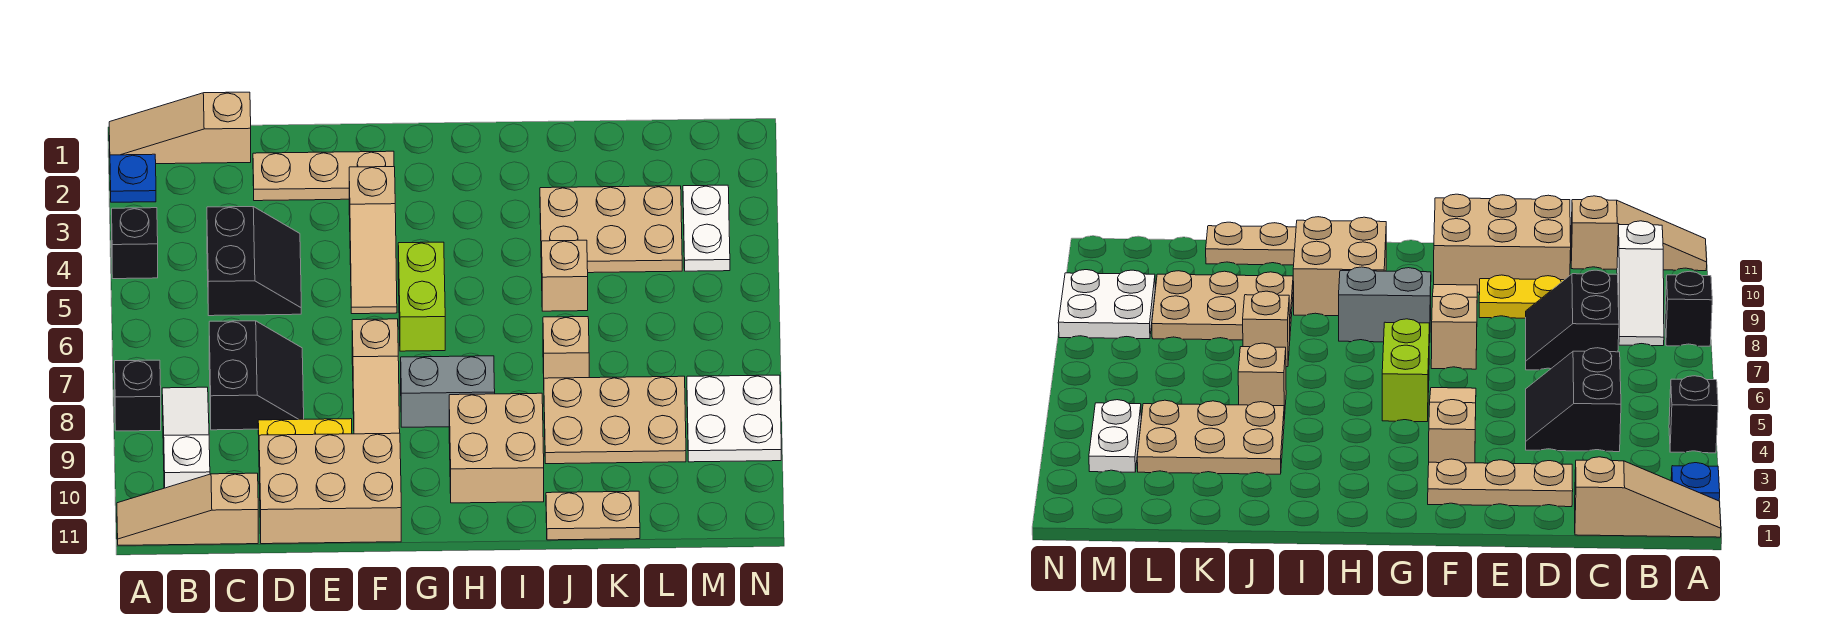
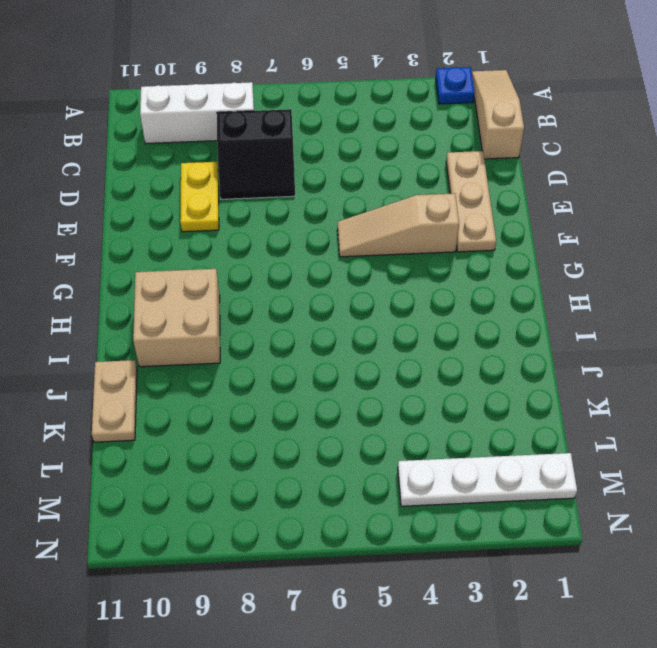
white brick B8:B10 level 1 -> white slope B8:B10 level 1 top 10
white plate M1:M4 level 1 -> white plate M3:M4 level 1
none -> black brick A4 level 1
none -> black brick A8 level 1
none -> tan slope A11:C11 level 1 top C

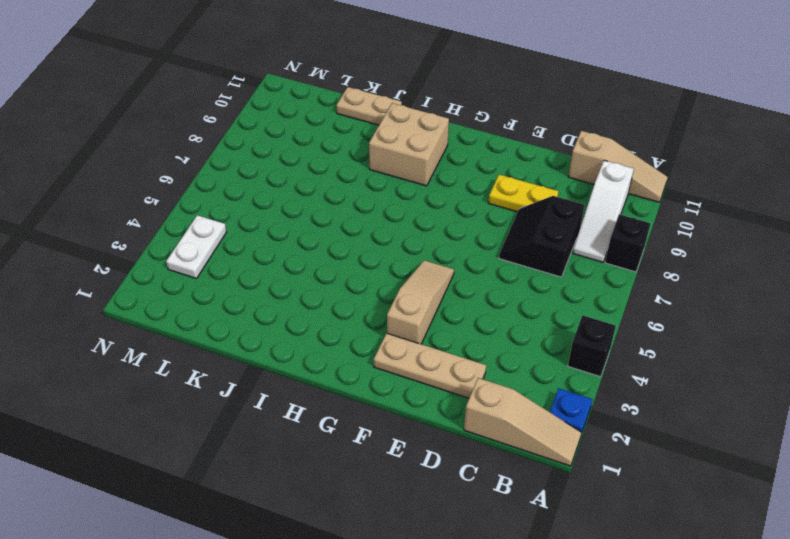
none -> black slope C4:D5 level 1 top C
none -> tan brick D10:F11 level 1
none -> tan slope F7:F9 level 1 top 7

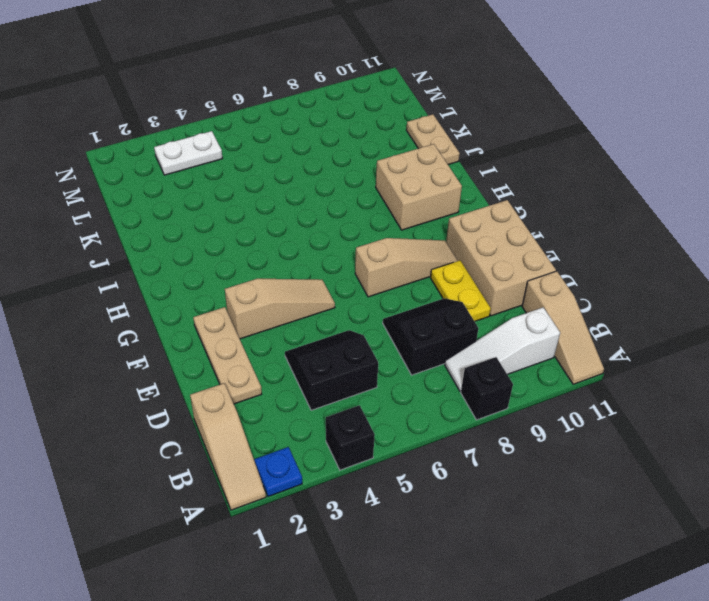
none -> lime brick G5:G6 level 1
none -> grey brick G8:H8 level 1
none -> tan plate J3:L4 level 1

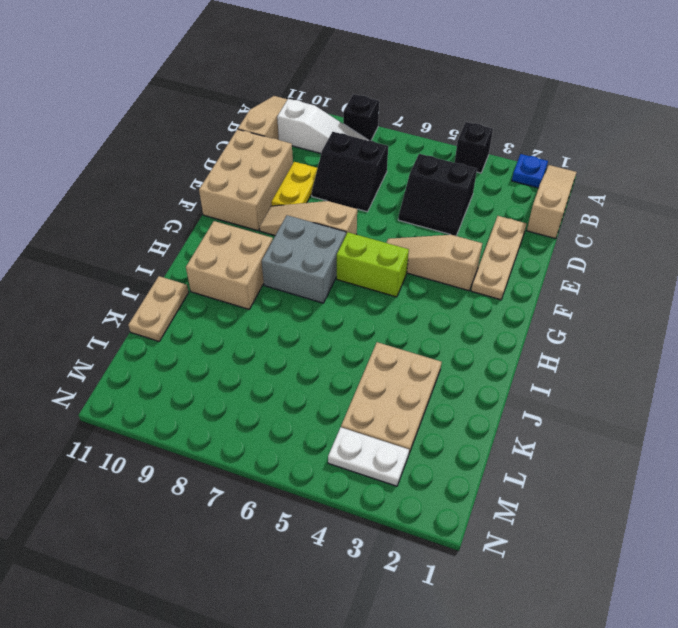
grey brick G7:H8 level 1 -> grey brick G8:H8 level 1
none -> tan brick J5 level 1
none -> tan brick J7 level 1
none -> tan plate J8:L9 level 1

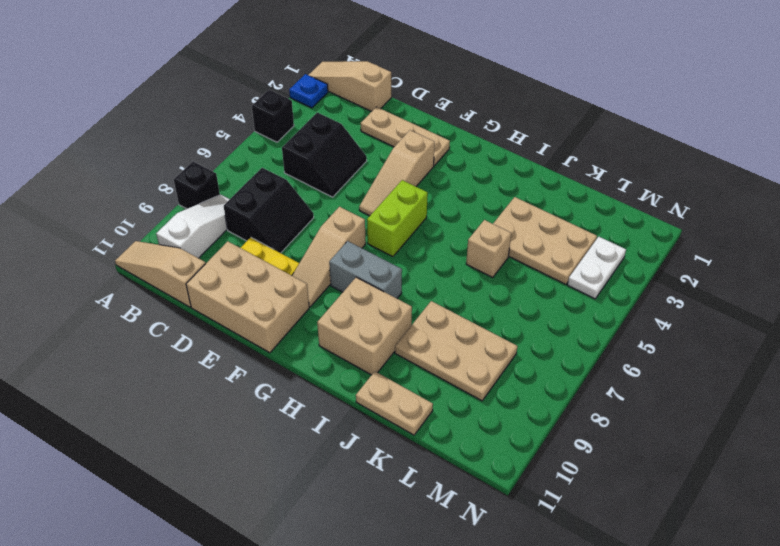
none -> tan brick J7 level 1
none -> white plate M8:N9 level 1

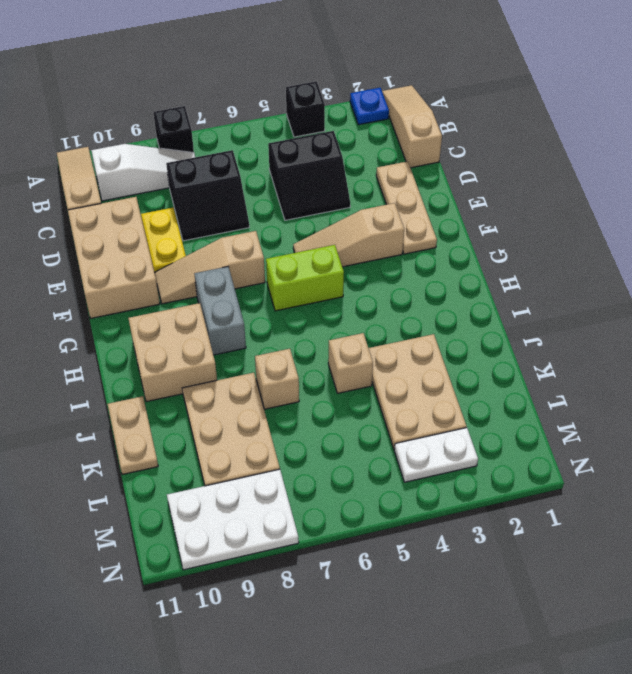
white plate M8:N10 level 1 -> white plate M8:N9 level 1

